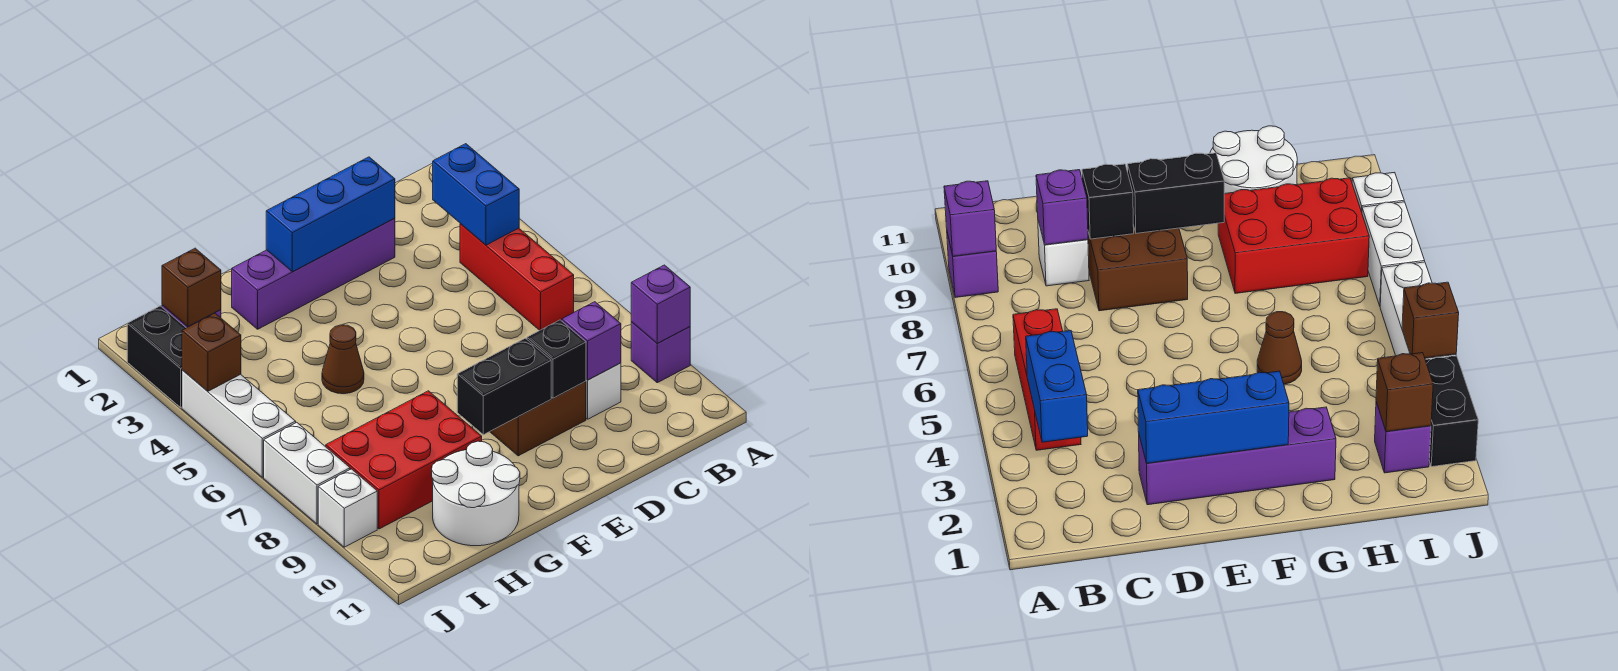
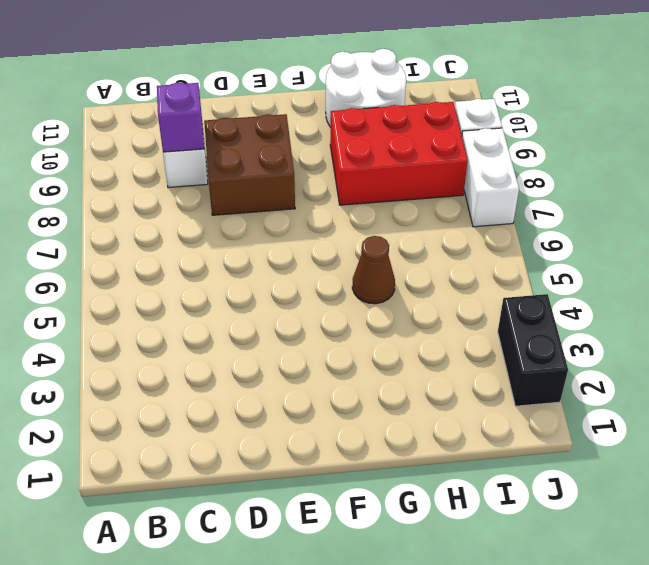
none -> purple brick A9 level 1
none -> red brick B4:B6 level 1
none -> purple brick D2:G2 level 1

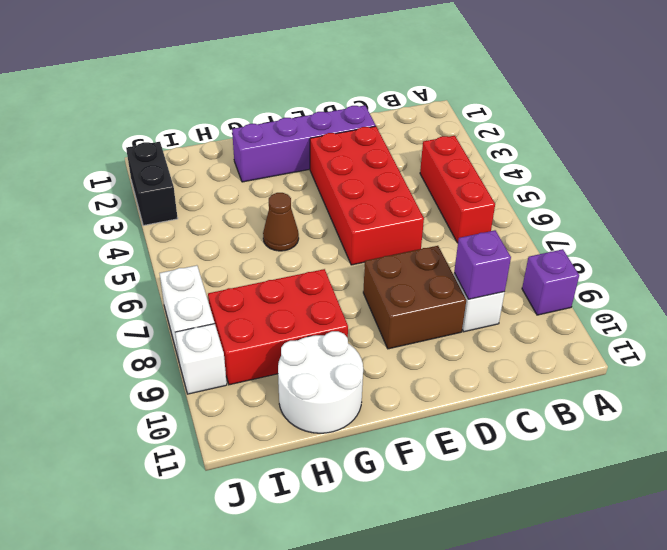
red brick D3:E6 level 1 -> none
none -> purple brick I2 level 1
none -> white brick J4:J6 level 1
none -> purple brick A9 level 2

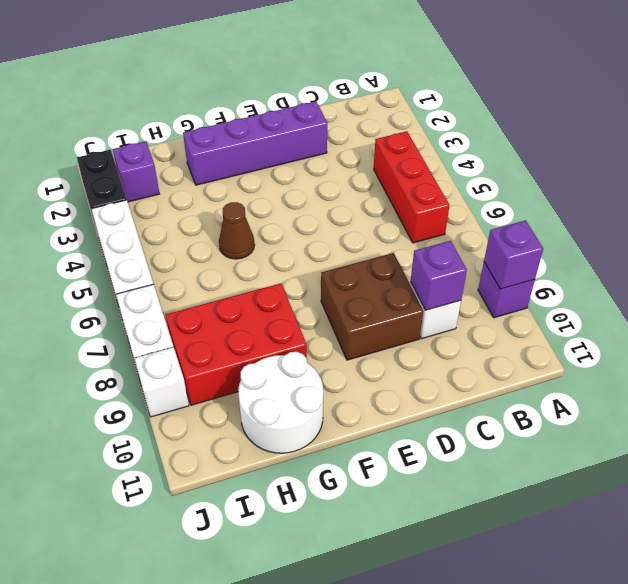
none -> blue brick B3:B4 level 2
none -> blue brick D2:F2 level 2
none -> black brick D9 level 2

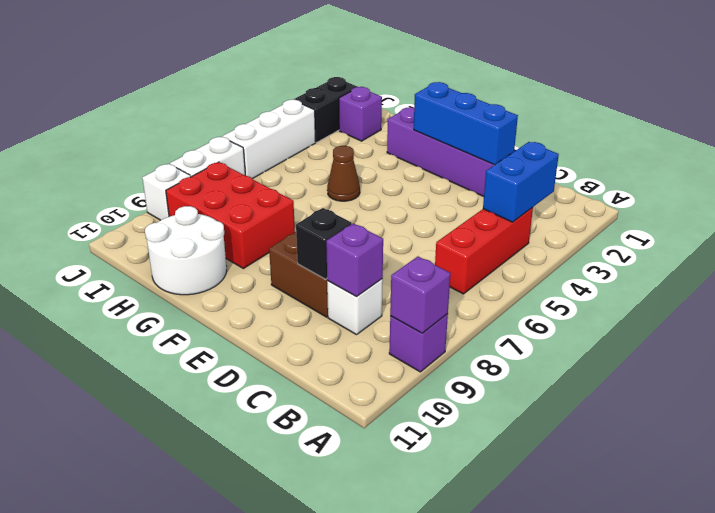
none -> black brick E9:F9 level 2
none -> brown brick I2 level 2
none -> brown brick J4 level 2

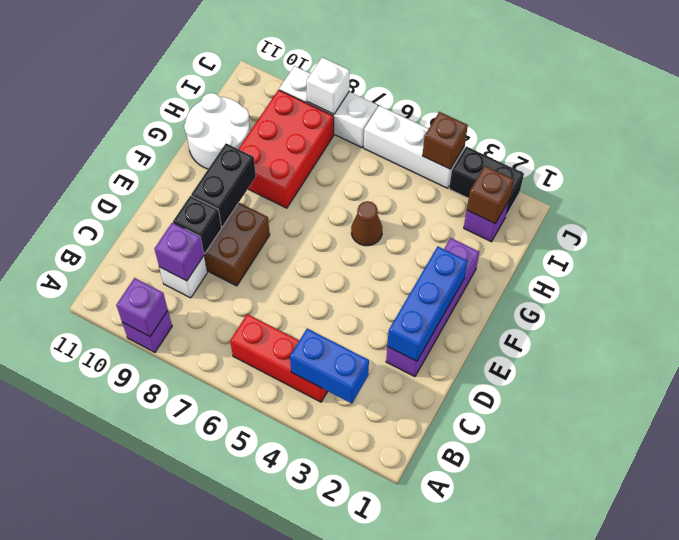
white brick J8 level 2 -> none

